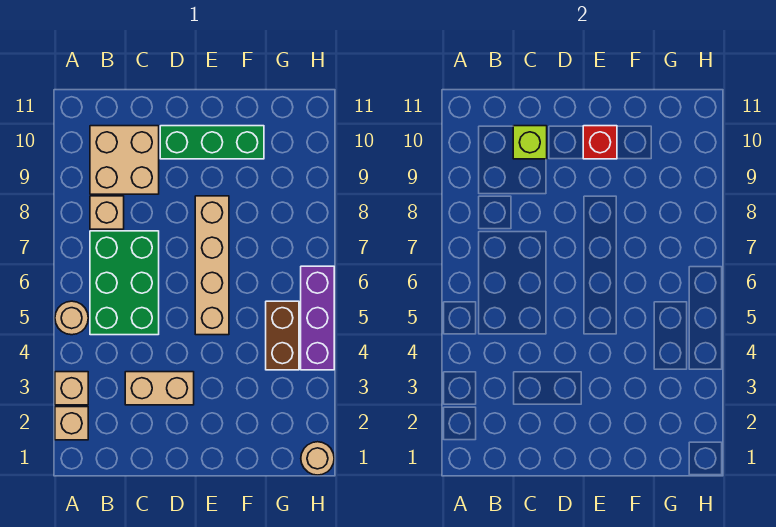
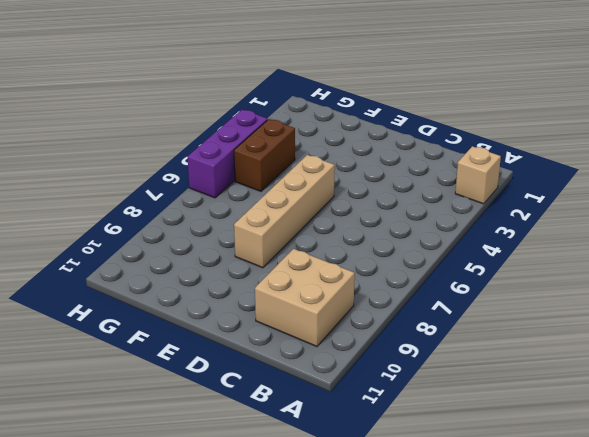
none -> tan brick A3 level 1
none -> tan round brick A5 level 1
none -> green brick B5:C7 level 1

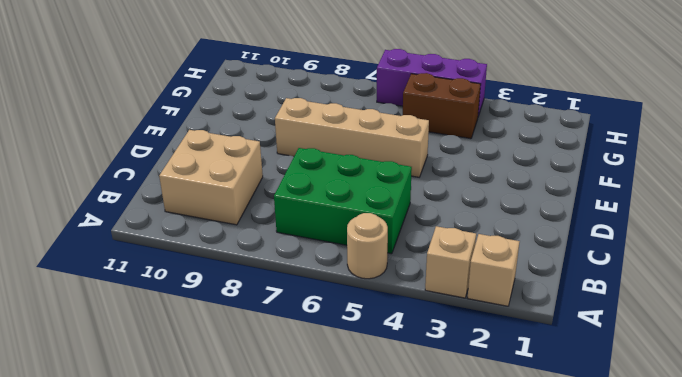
none -> tan brick B8 level 1
none -> tan brick C3:D3 level 1
none -> green brick D10:F10 level 1

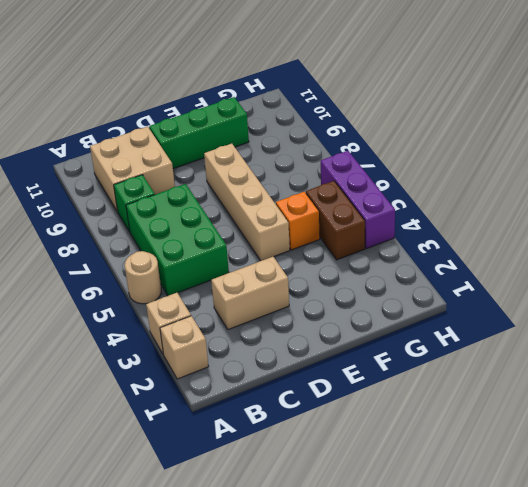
green brick B8 level 1 -> tan brick B8 level 1
orange brick F5 level 1 -> none
none -> tan round brick H1 level 1
none -> lime brick C10 level 2
none -> red brick E10 level 2

